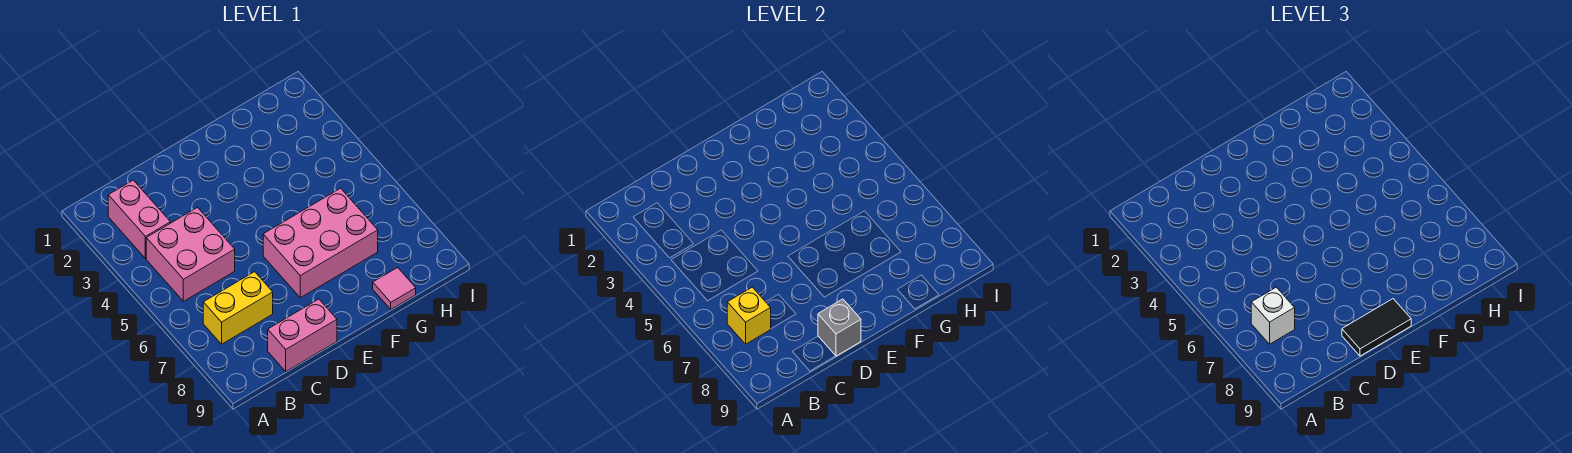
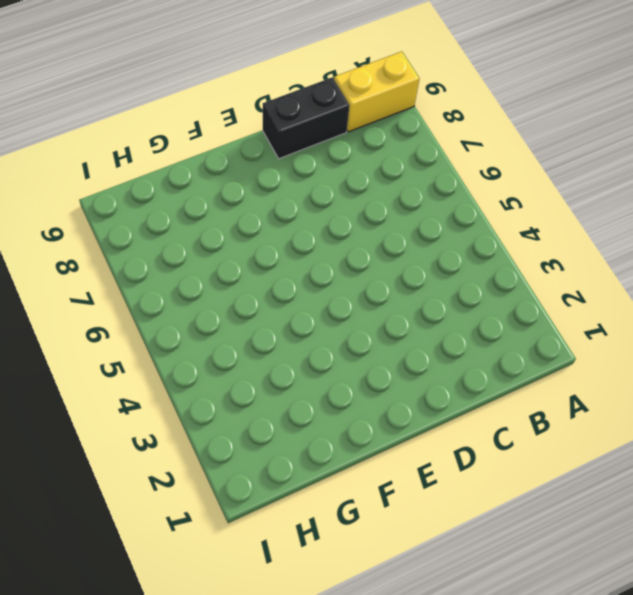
yellow brick A9:B9 level 1 -> yellow brick B7:C7 level 1
black brick C9:D9 level 1 -> pink brick C9:D9 level 1
none -> pink brick B2:B3 level 1
none -> pink brick B4:C5 level 1

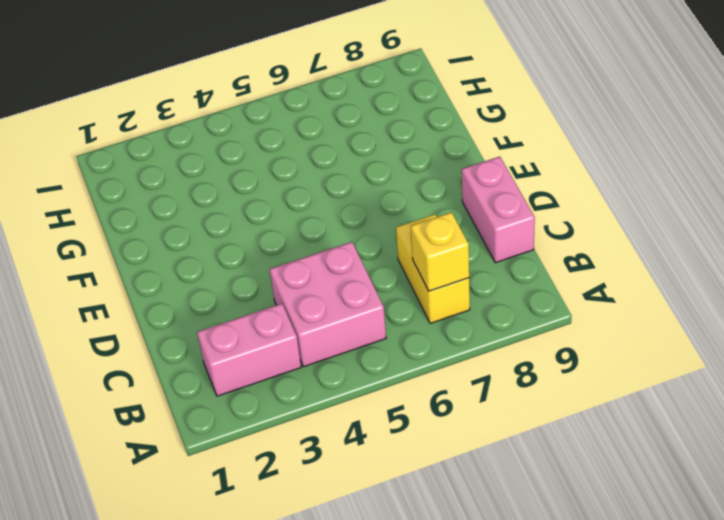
none -> pink brick E6:G7 level 1
none -> pink tile G9 level 1

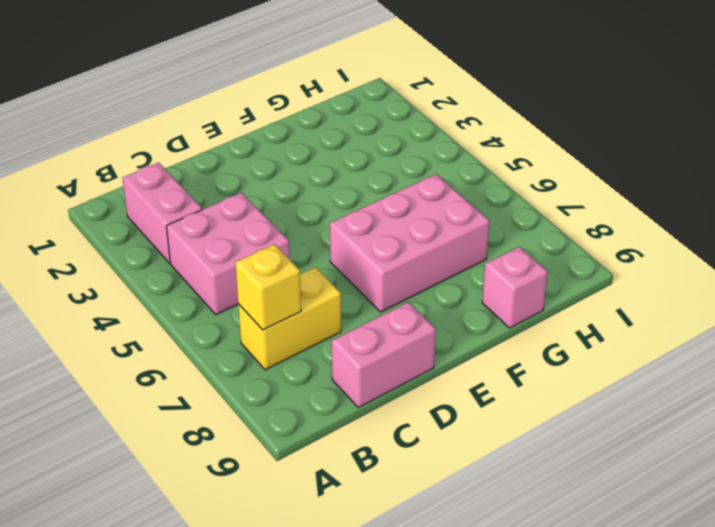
pink brick G9 level 1 -> pink tile G9 level 1
none -> grey brick D9 level 2
none -> white brick B7 level 3

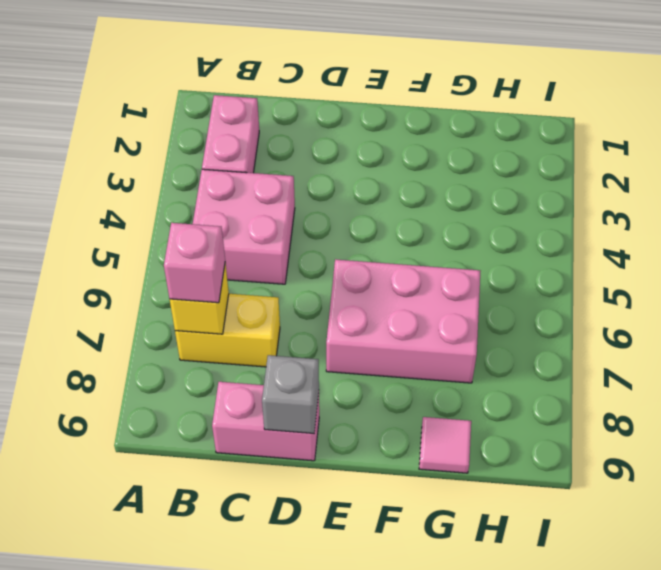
pink brick B7 level 3 -> white brick B7 level 3
none -> black tile D9:E9 level 3

